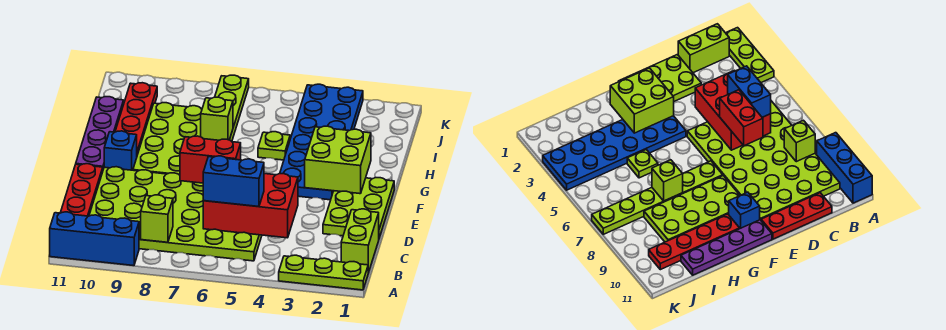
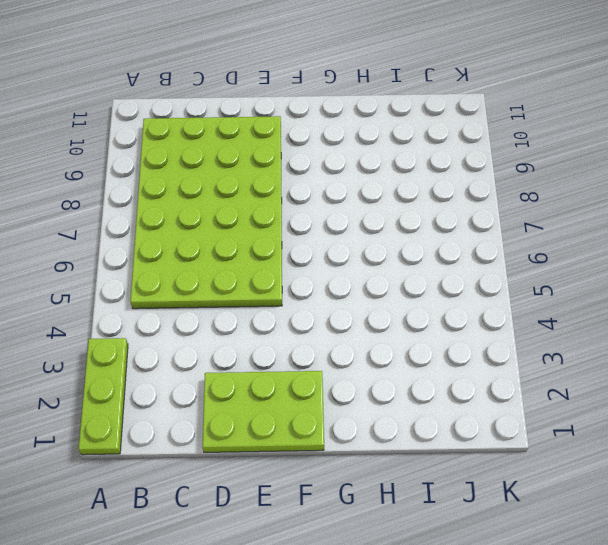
none -> blue brick A9:A11 level 1
none -> lime brick B1:C1 level 1
none -> red plate C11:E11 level 1

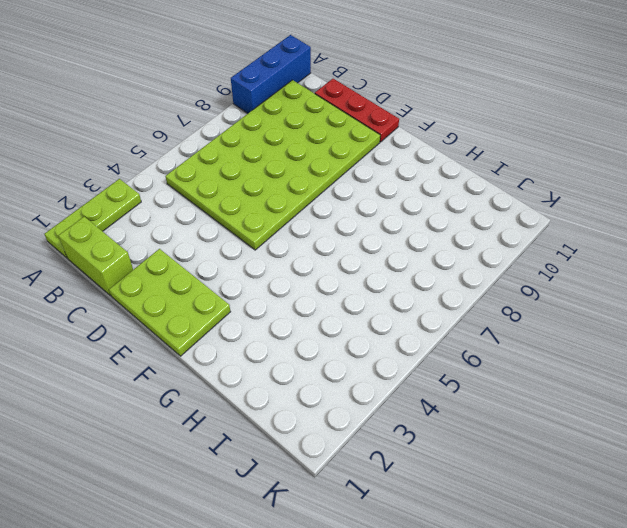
none -> blue plate F3:K4 level 1
none -> lime plate F7:K7 level 1
none -> lime plate F8:I9 level 1

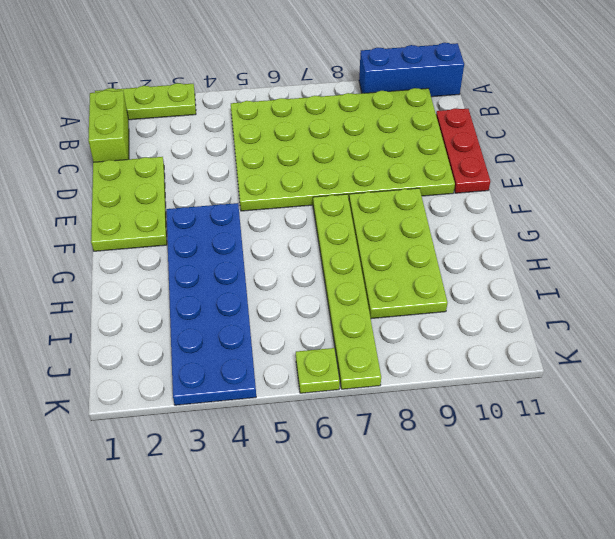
lime plate K6 level 1 -> lime plate H5 level 1
none -> blue brick F10 level 1
none -> purple plate F11:I11 level 1
none -> red plate G10:J10 level 1

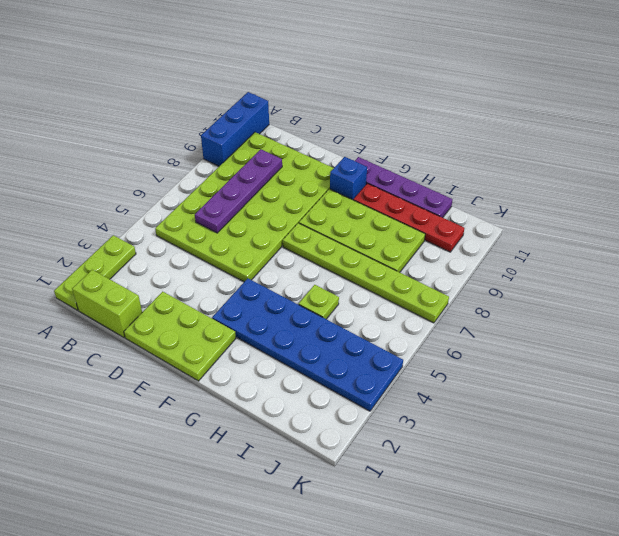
purple plate C6:C9 level 2 -> red brick C4:D6 level 2
none -> red plate C11:E11 level 1
none -> lime brick B8 level 2
none -> lime brick F2:G3 level 2

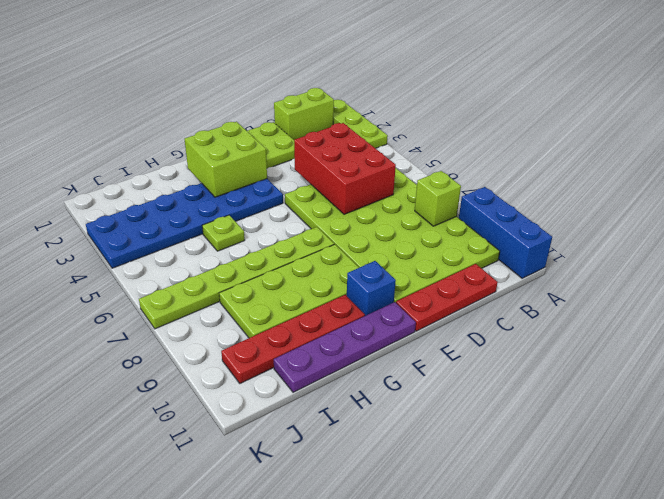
none -> lime brick H7 level 2
none -> blue brick C5:C6 level 3
none -> red brick D6:D7 level 3

